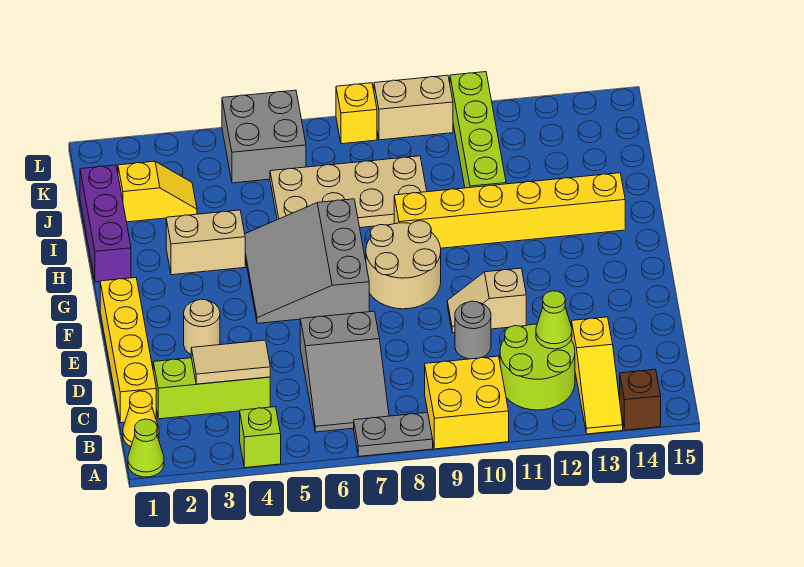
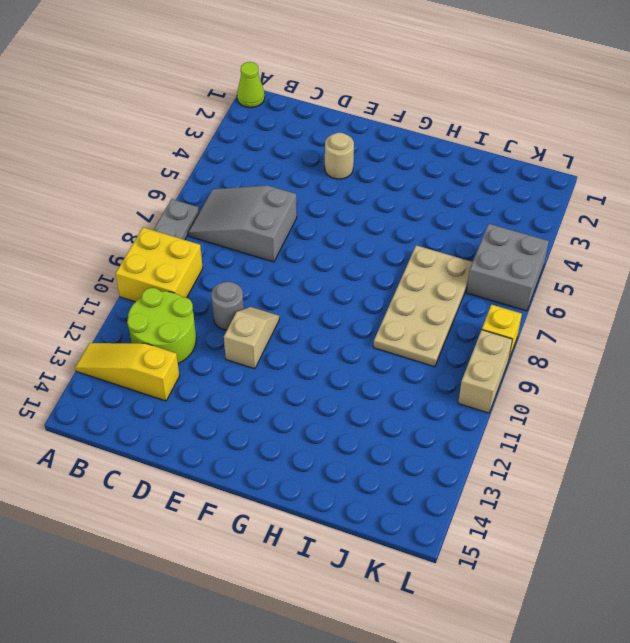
none -> lime brick A4 level 1
none -> brown brick A14 level 1
none -> yellow cone B1 level 1

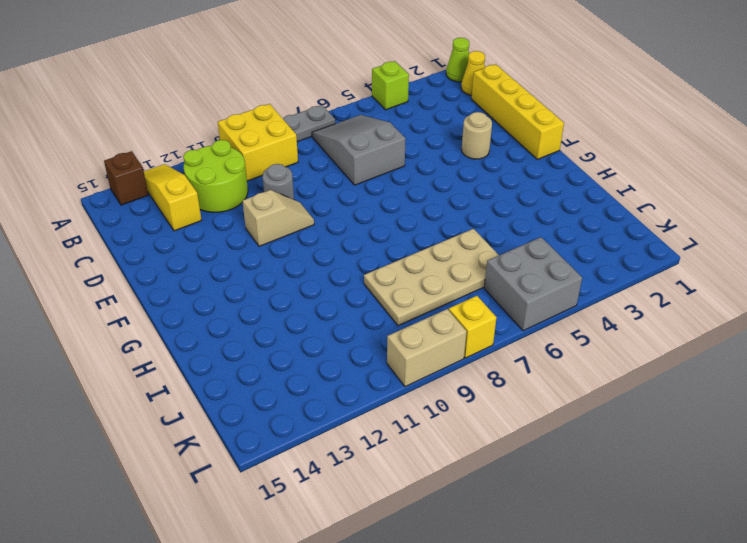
none -> lime brick C2:C4 level 1
none -> grey slope F5:H7 level 1 top 7
none -> tan round brick F8:G9 level 1

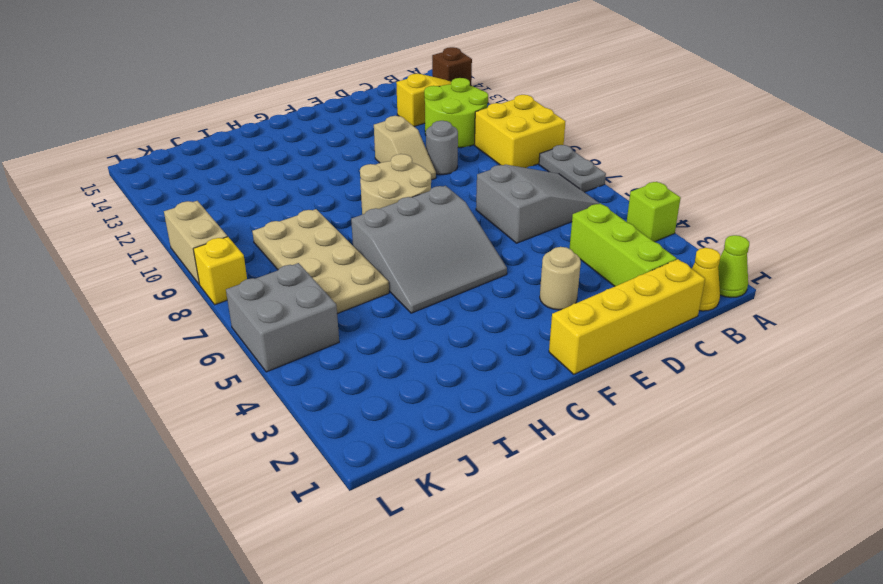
none -> purple brick H1:J1 level 1
none -> tan brick H3:H4 level 1
none -> yellow brick H9:H14 level 1

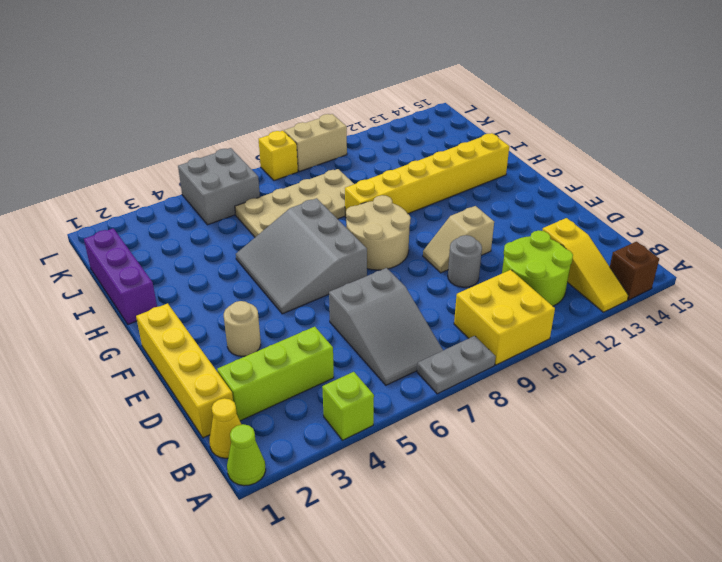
none -> tan brick H3:H4 level 1
none -> lime brick I11:L11 level 1
none -> yellow slope J2:J3 level 1 top 2

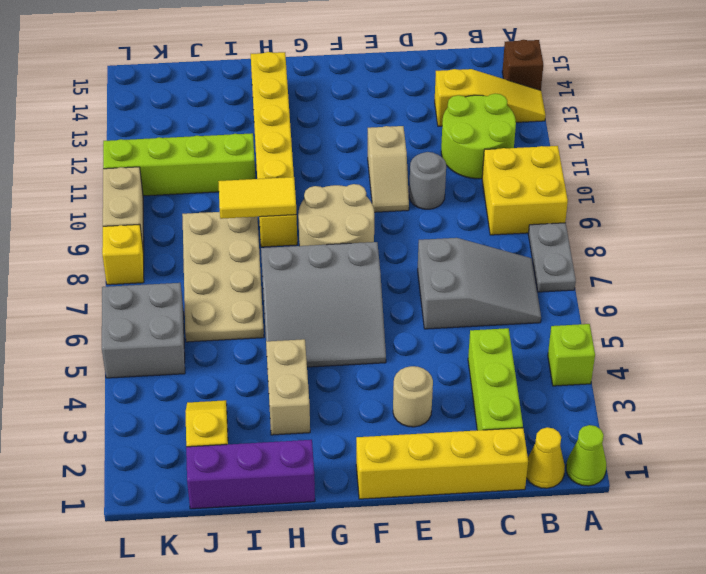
yellow tile H9:I9 level 2 -> none
none -> tan tile C3:C4 level 2
none -> lime cone C12 level 2

